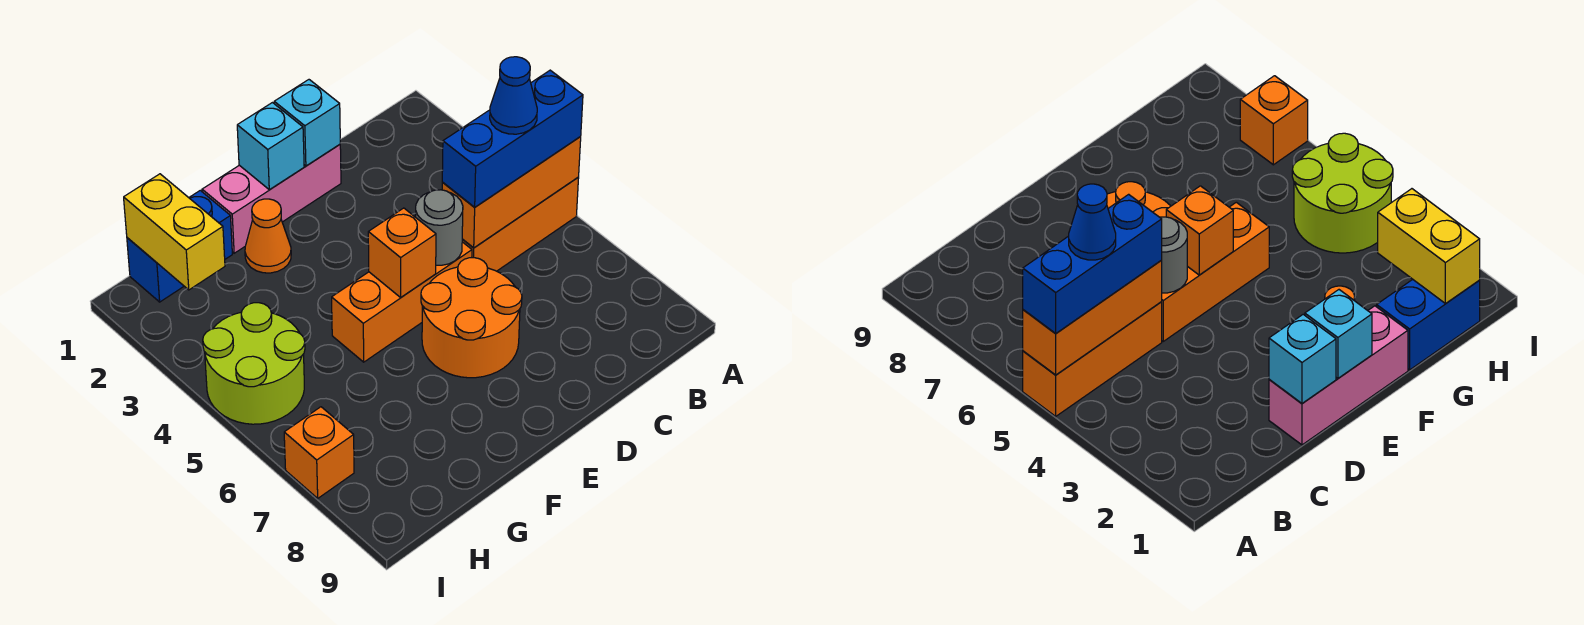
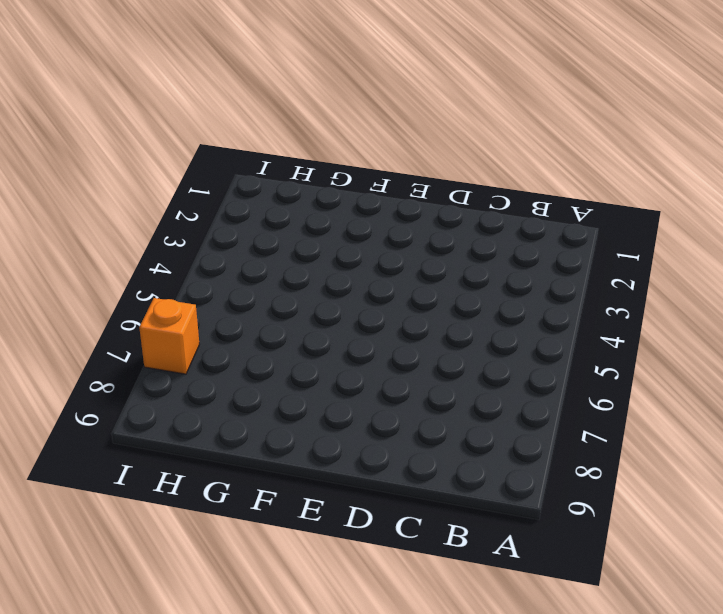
none -> orange brick A5:C5 level 1
none -> pink brick D1:F1 level 1
none -> orange brick D5:F5 level 1

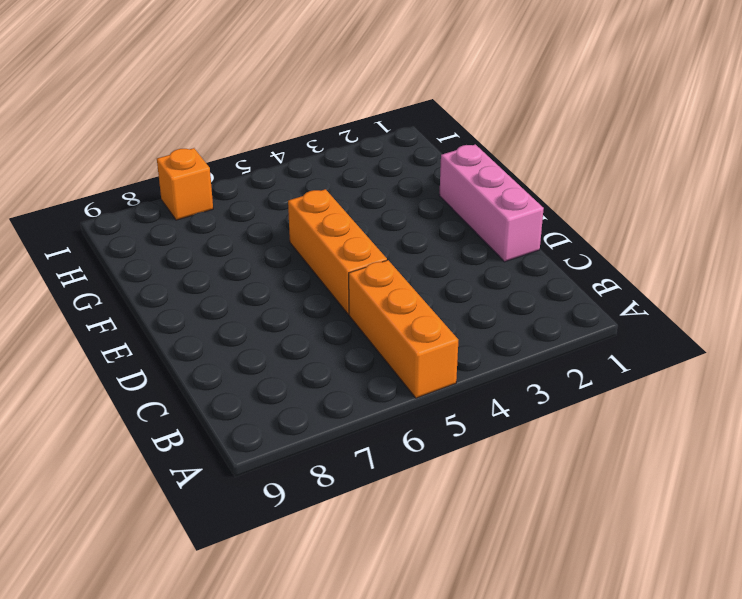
none -> orange round brick D6:E7 level 1
none -> orange cone F2 level 1
none -> blue brick G1:H1 level 1

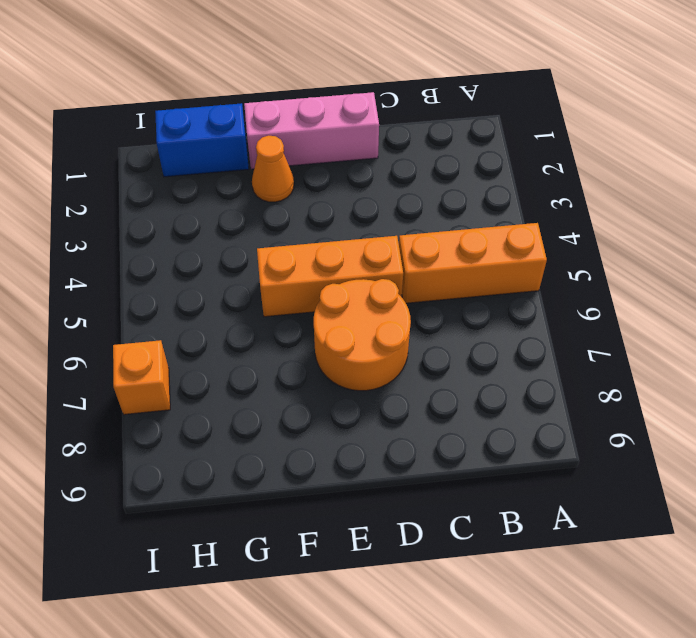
none -> lime round brick H4:I5 level 1
none -> orange brick A5:C5 level 2
none -> cyan brick D1 level 2

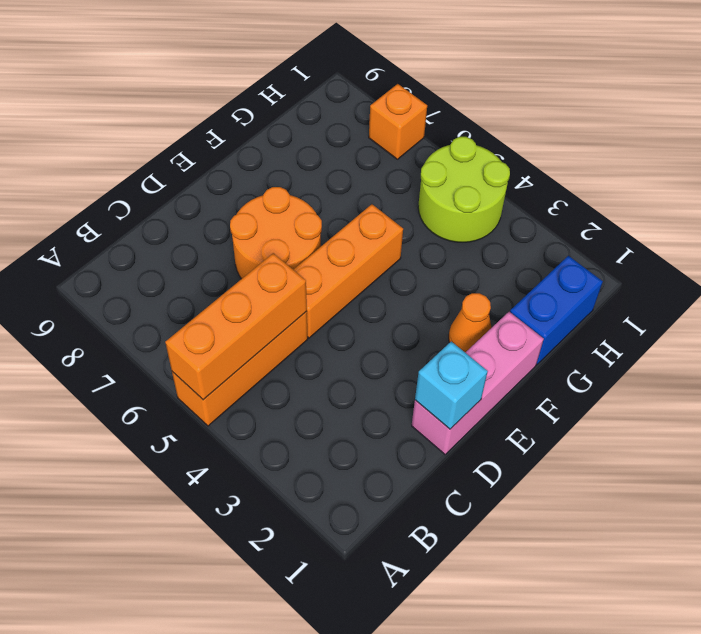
none -> grey round brick D5 level 2
none -> cyan brick E1 level 2
none -> orange brick E5 level 2

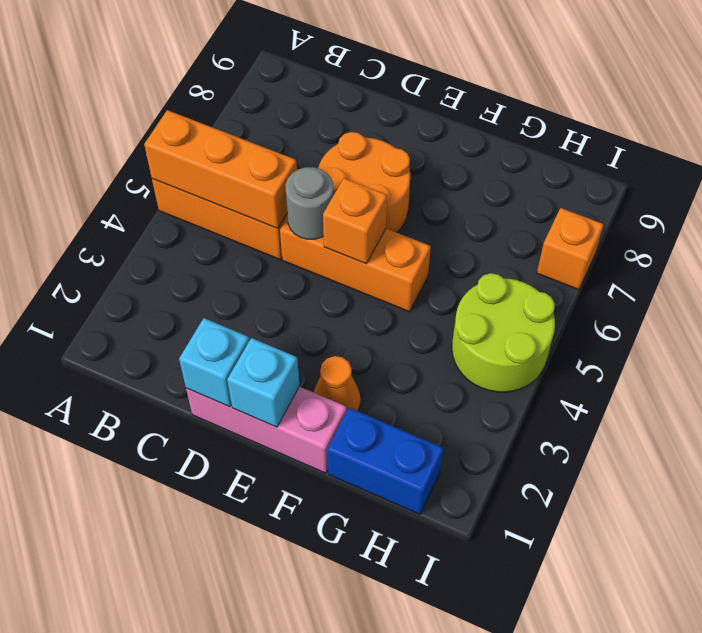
none -> yellow brick H1:H2 level 2
none -> blue brick A5:C5 level 3
none -> blue cone B5 level 4

